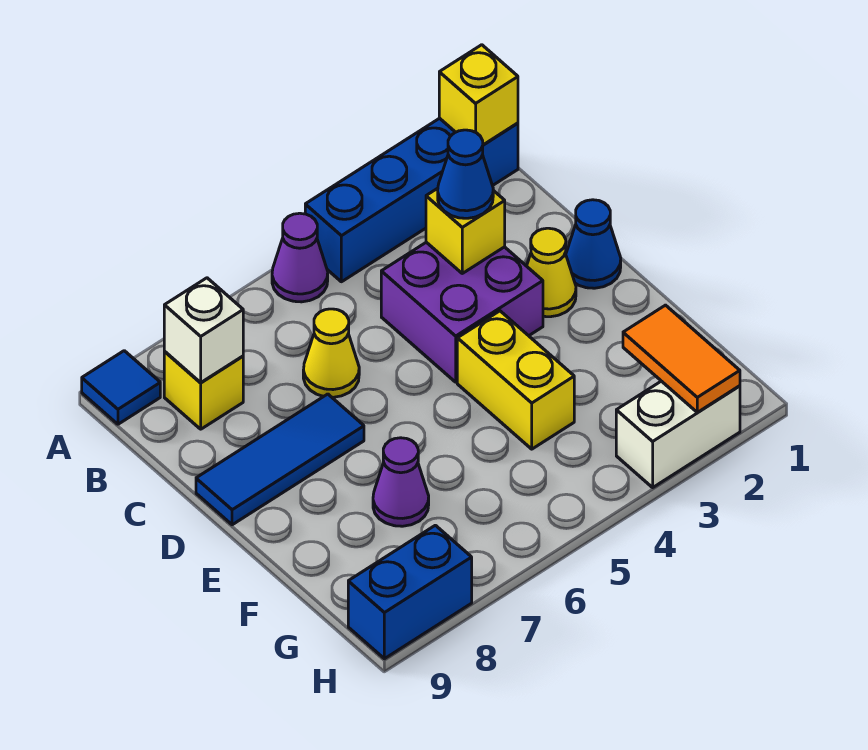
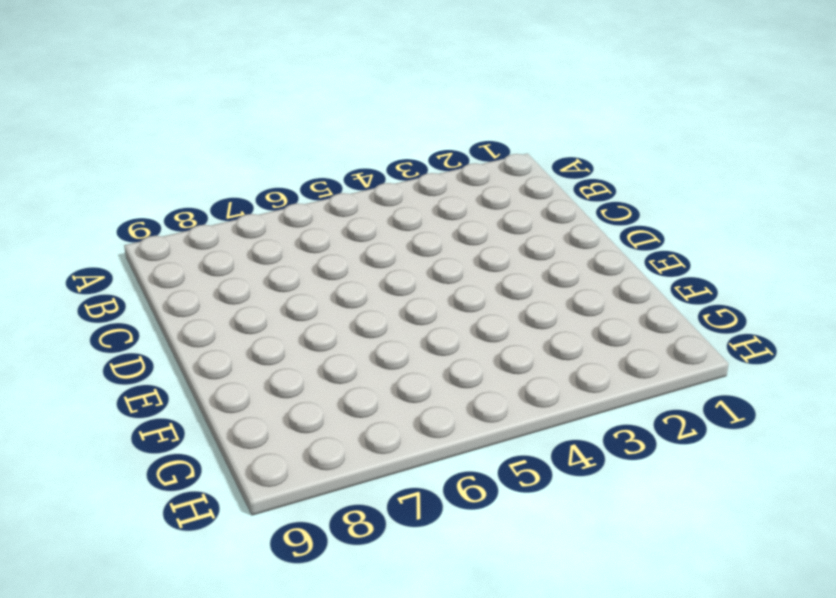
none -> blue brick A1:A4 level 1
none -> purple cone A5 level 1
none -> blue tile A9 level 1

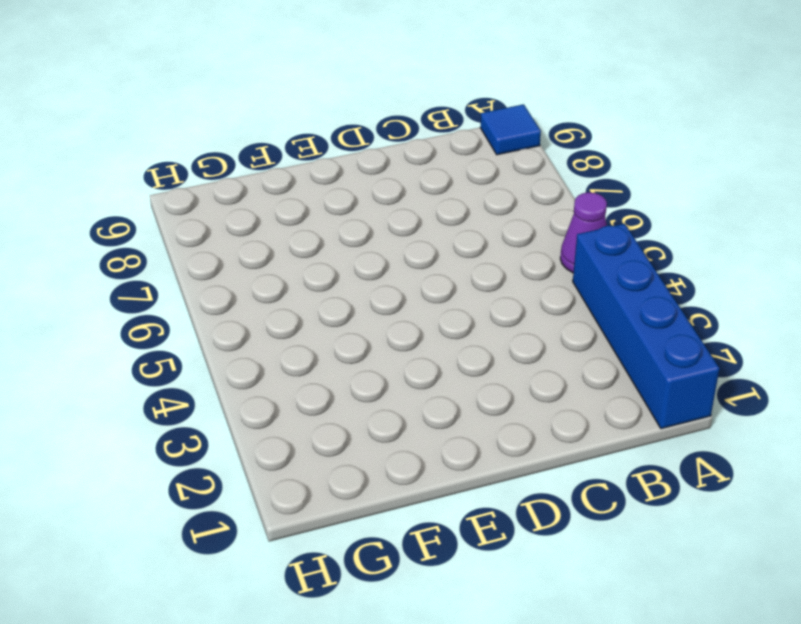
none -> yellow brick B8 level 1
none -> purple brick C3:D4 level 1
none -> yellow cone C6 level 1

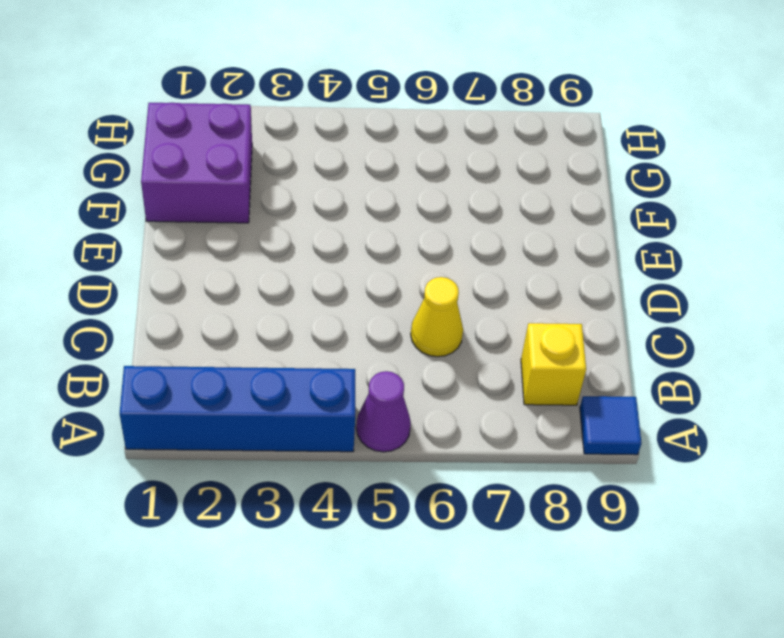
purple brick F1:G2 level 1 -> purple brick C3:D4 level 1
none -> blue cone D1 level 1
none -> yellow cone D2 level 1
none -> blue tile D7:D9 level 1

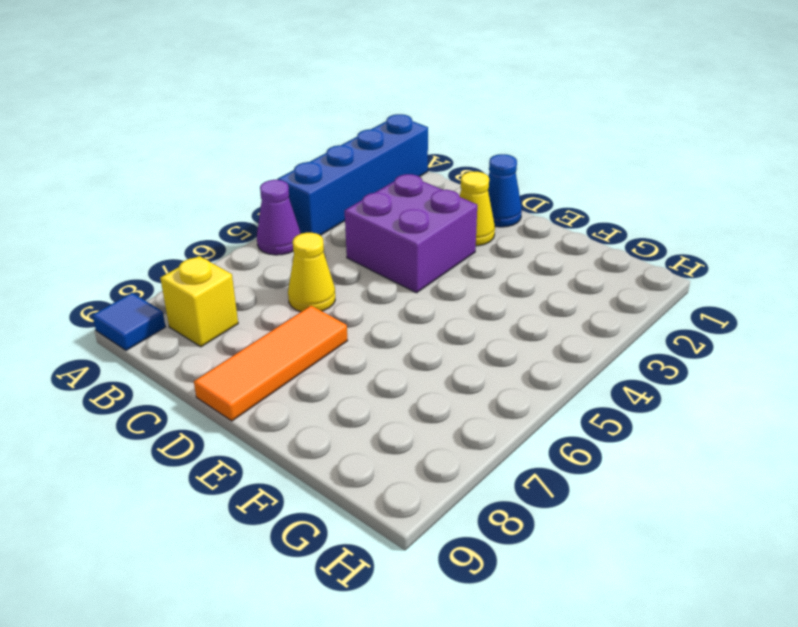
orange tile D7:D9 level 1 -> blue tile D7:D9 level 1
none -> yellow brick E4:F4 level 1
none -> purple cone F7 level 1
none -> white brick H2:H3 level 1

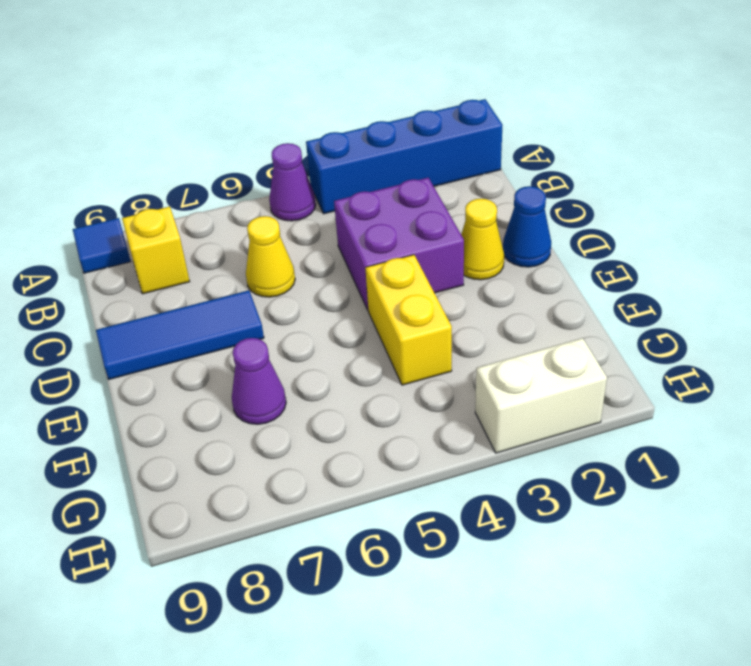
none -> blue brick H8:H9 level 1
none -> yellow brick A1 level 2
none -> white brick B8 level 2

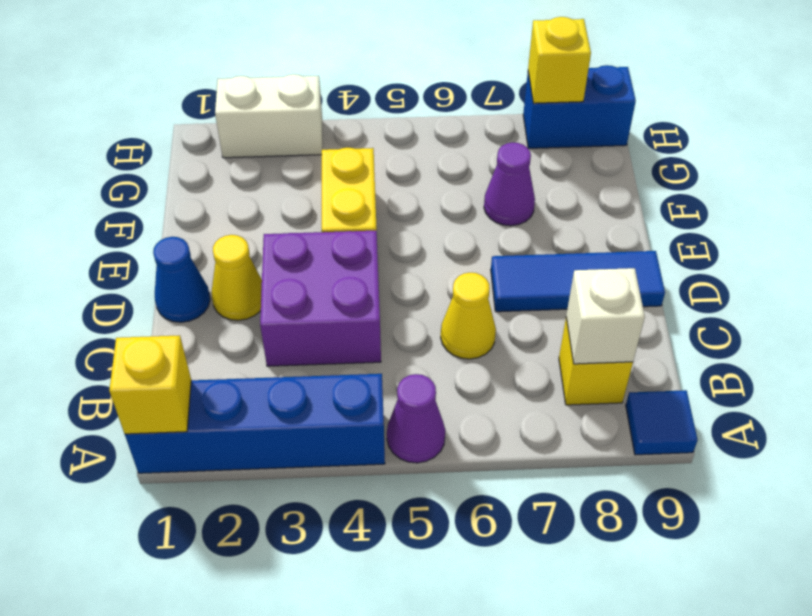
yellow brick H8 level 2 -> yellow brick C3 level 2
none -> orange tile G2:H2 level 2
none -> blue cone C3 level 3

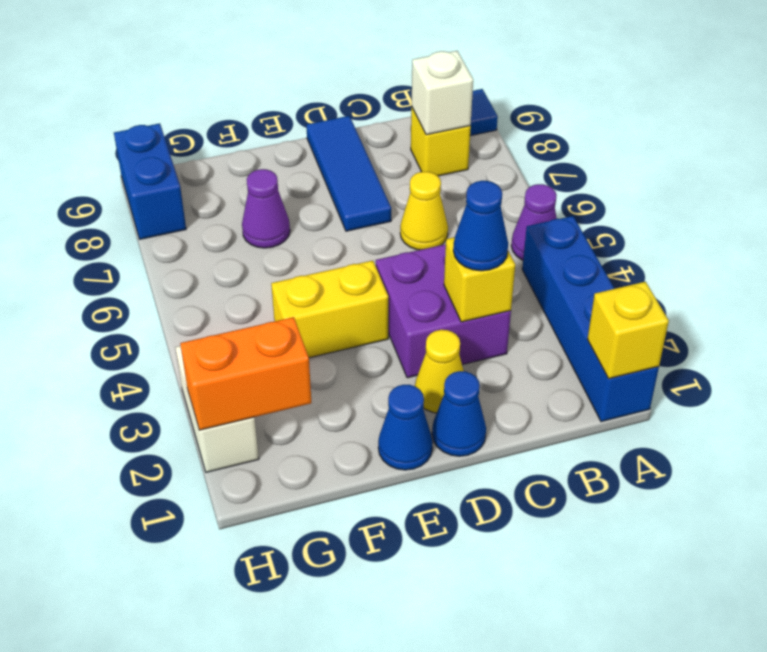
blue cone E1 level 1 -> none
orange brick G2:H2 level 2 -> orange tile G2:H2 level 2

